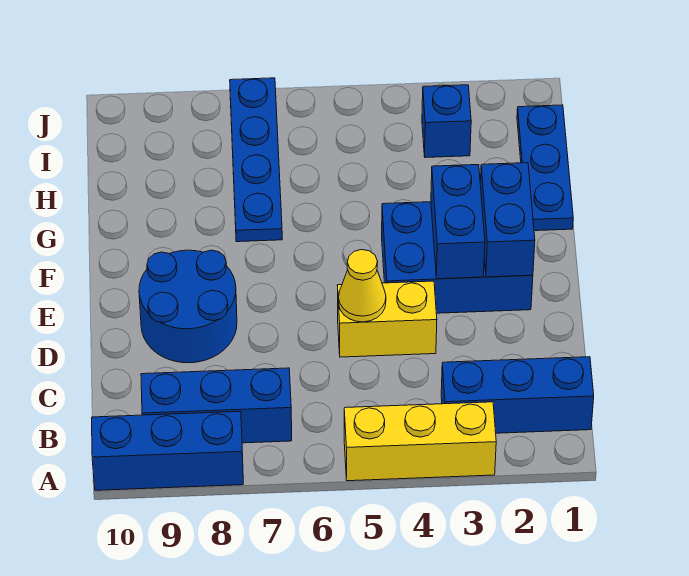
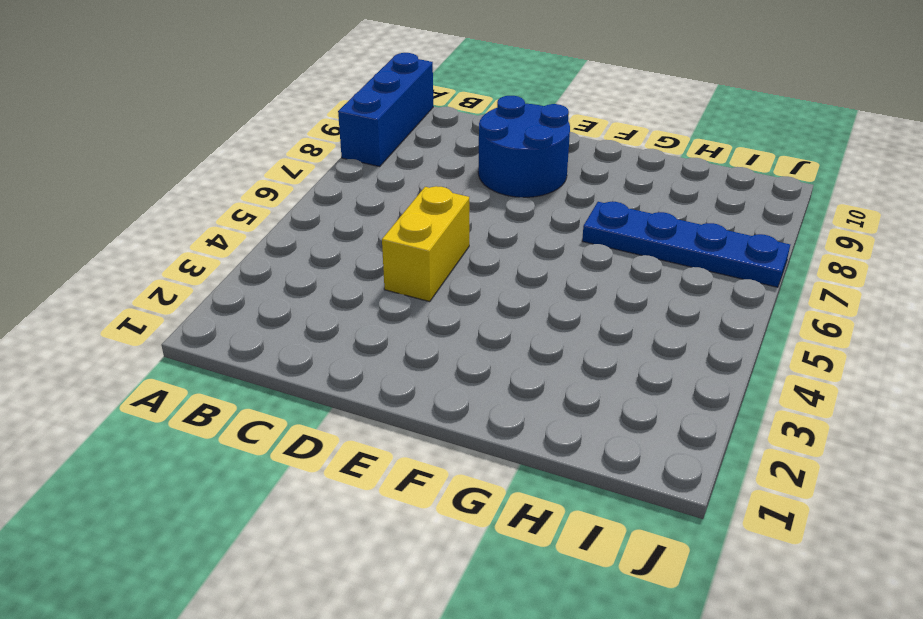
none -> yellow brick A3:A5 level 1
none -> blue brick B1:B3 level 1
none -> blue brick B7:B9 level 1

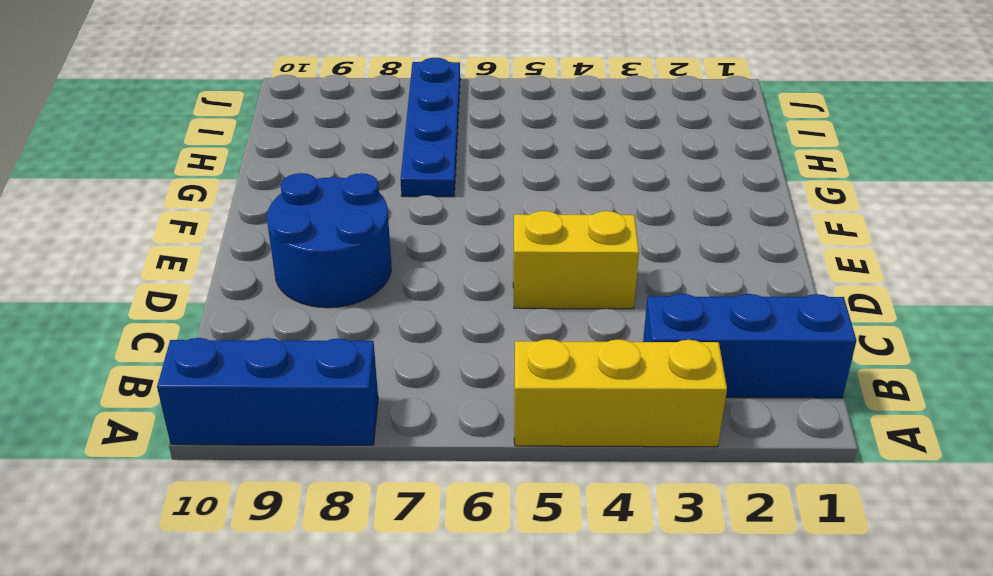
none -> blue brick B7:B9 level 1
none -> blue brick E2:F4 level 1
none -> blue plate G1:I1 level 1

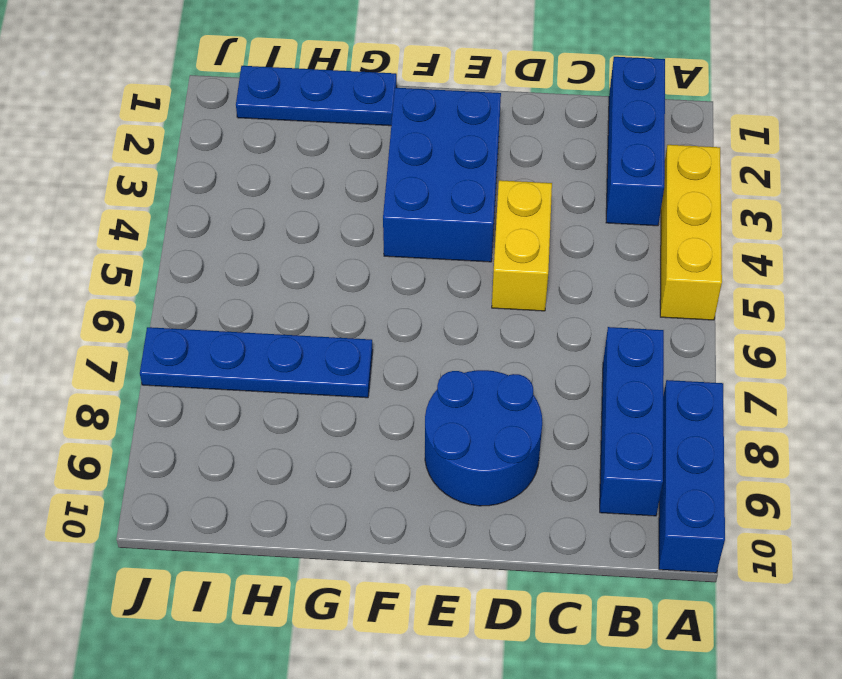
none -> blue brick I3 level 1
none -> yellow cone D5 level 2
none -> blue brick E2:F2 level 2

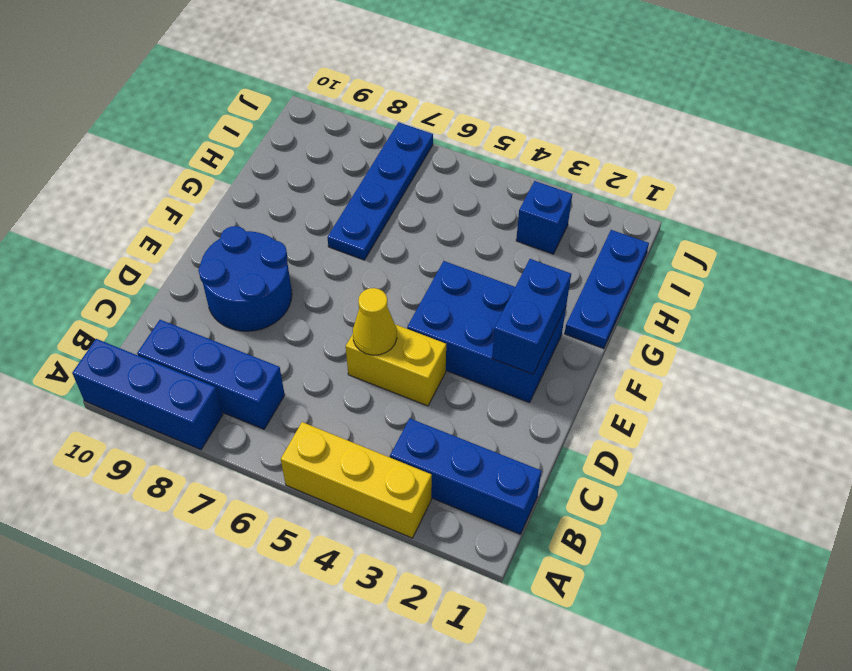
none -> blue brick E3:F3 level 2

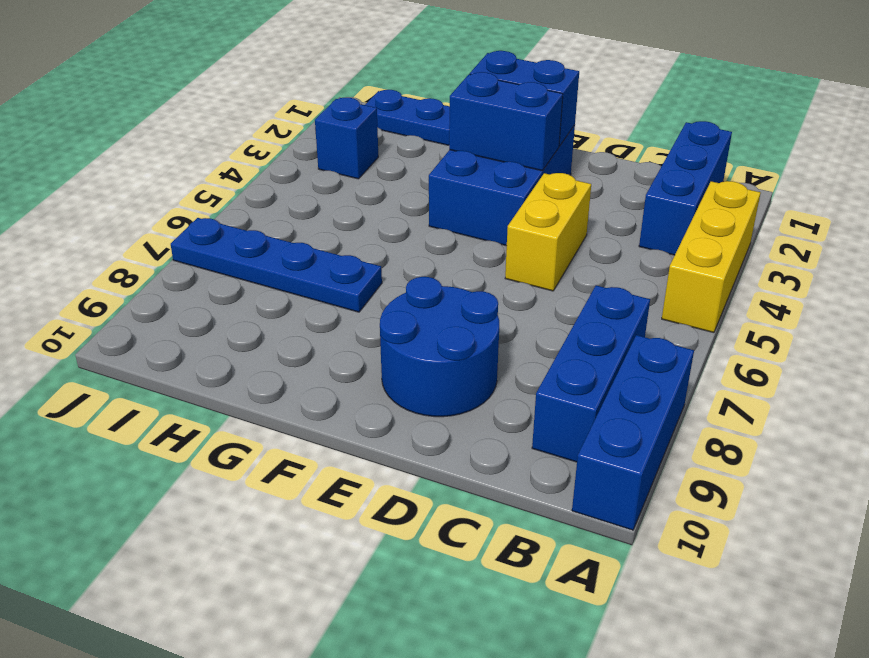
none -> yellow cone D5 level 2

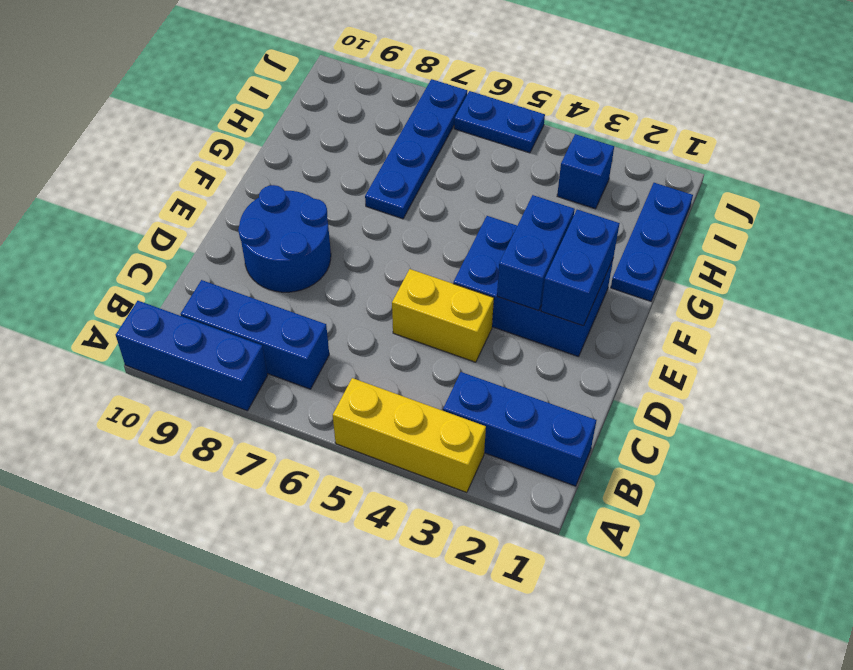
blue plate J5:J6 level 1 -> none
none -> yellow cone D5 level 2

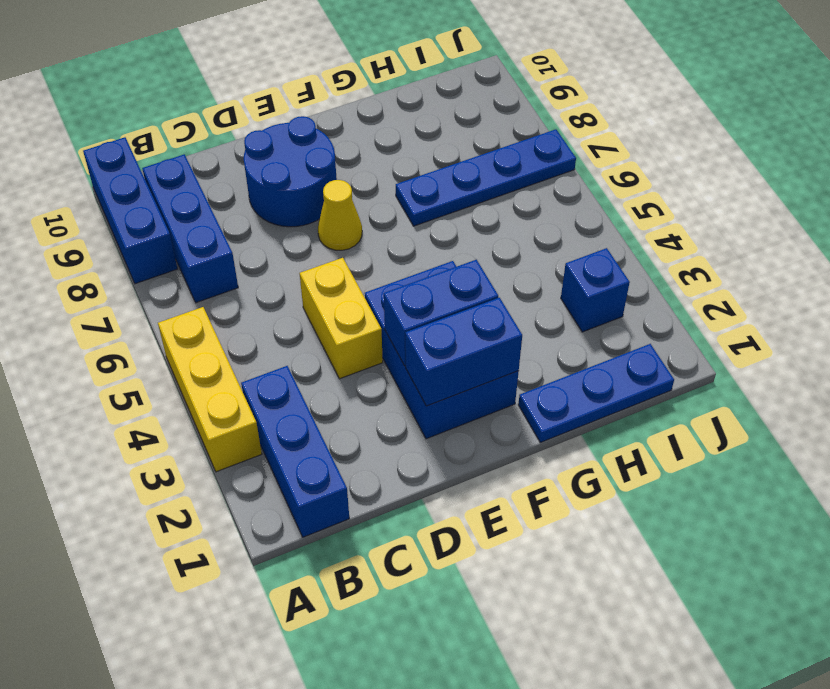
yellow cone E7 level 1 -> yellow cone D5 level 2

